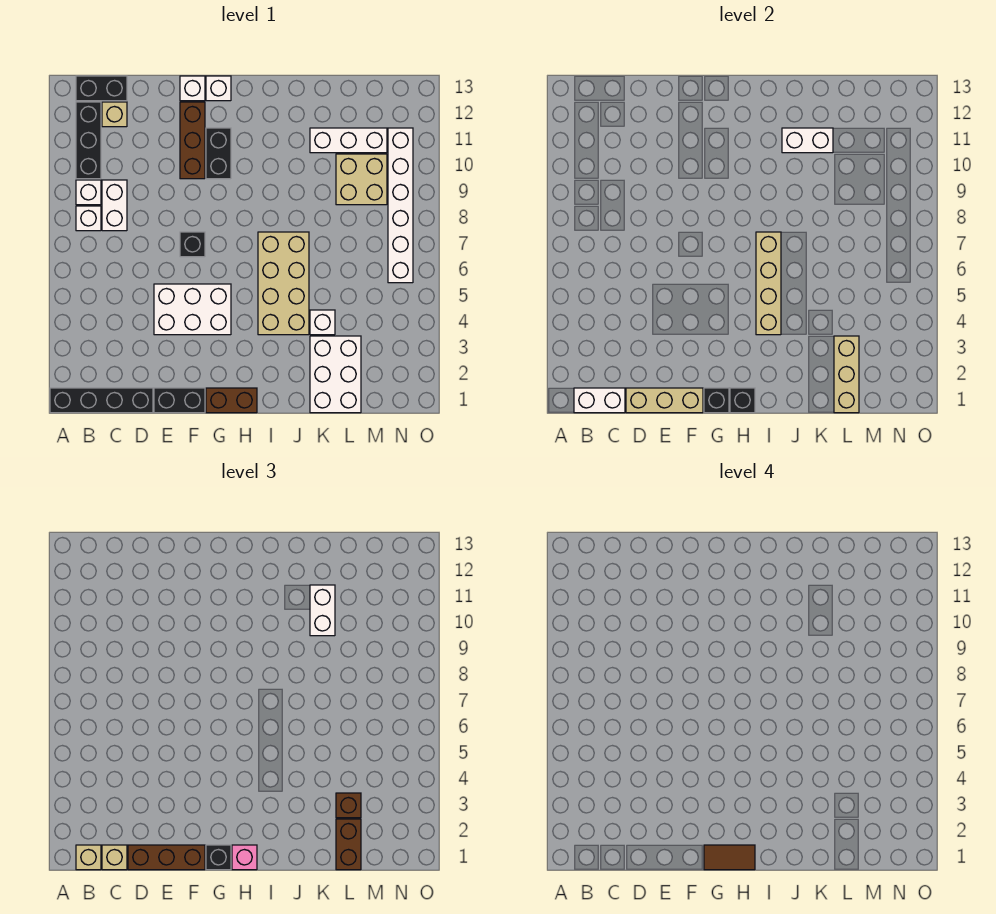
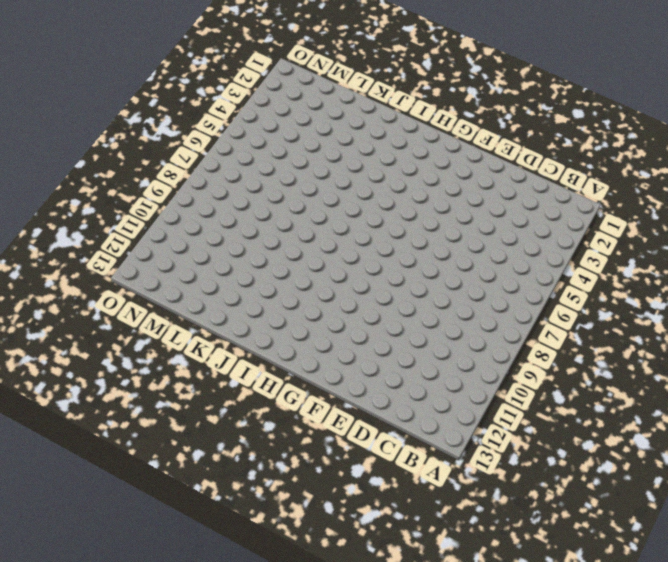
none -> black brick A1:D1 level 1
none -> white brick B8 level 1
none -> white brick B9 level 1
none -> black brick B10:B12 level 1

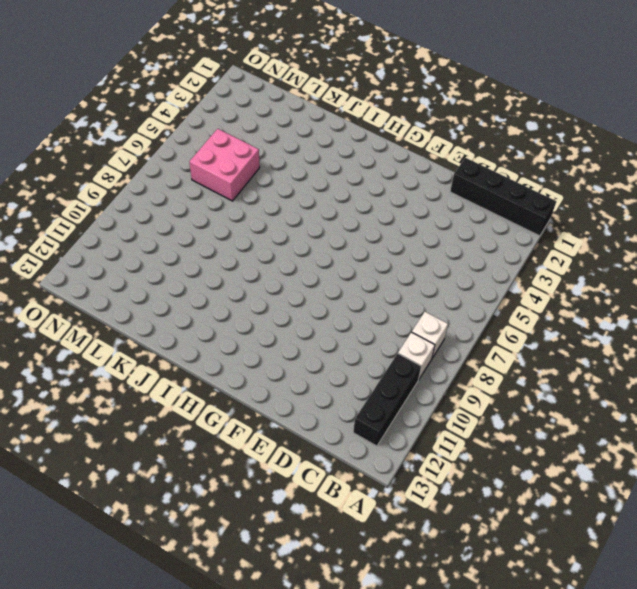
pink brick L5:M6 level 1 -> none
none -> black brick B13:C13 level 1
none -> white brick C8:C9 level 1
none -> tan brick C12 level 1
none -> black brick E1:F1 level 1

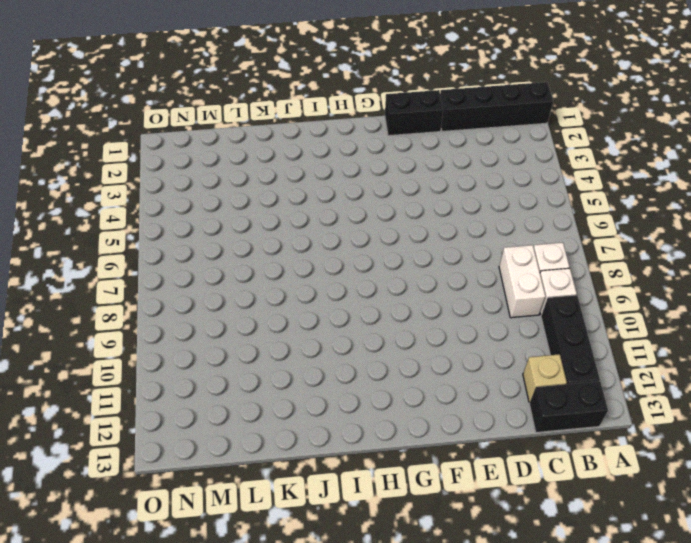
none -> white brick E4:G5 level 1
none -> black brick F7 level 1
none -> brown brick F10:F12 level 1
none -> white brick F13 level 1

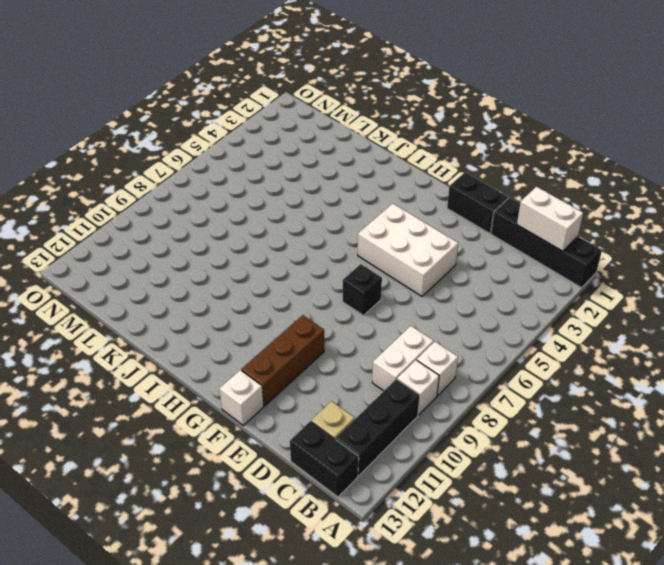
none -> brown brick G1:H1 level 1
none -> black brick G10:G11 level 1
none -> white brick G13 level 1
none -> tan brick I4:J7 level 1

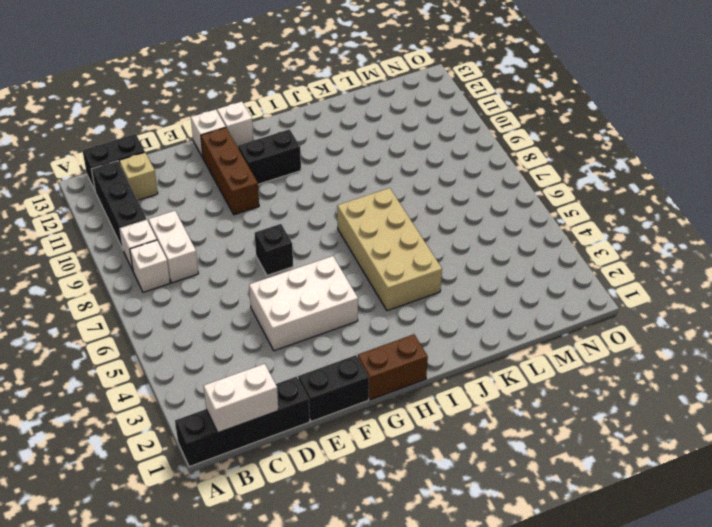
black brick G11:H11 level 1 -> black brick G10:G11 level 1
none -> white brick K1:L3 level 1
none -> white brick K4 level 1
none -> white brick K11:M11 level 1
none -> tan brick L9:M10 level 1

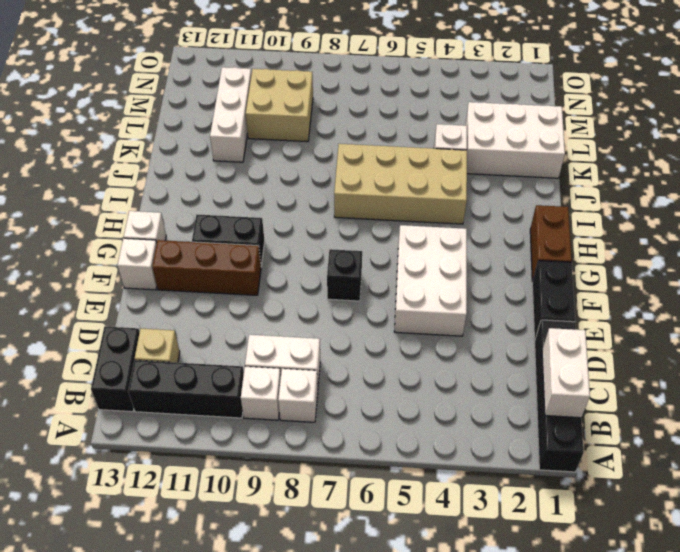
none -> white brick N6:N11 level 1
none -> tan brick D1:F1 level 2
none -> black brick G1 level 2
none -> black brick H1 level 2

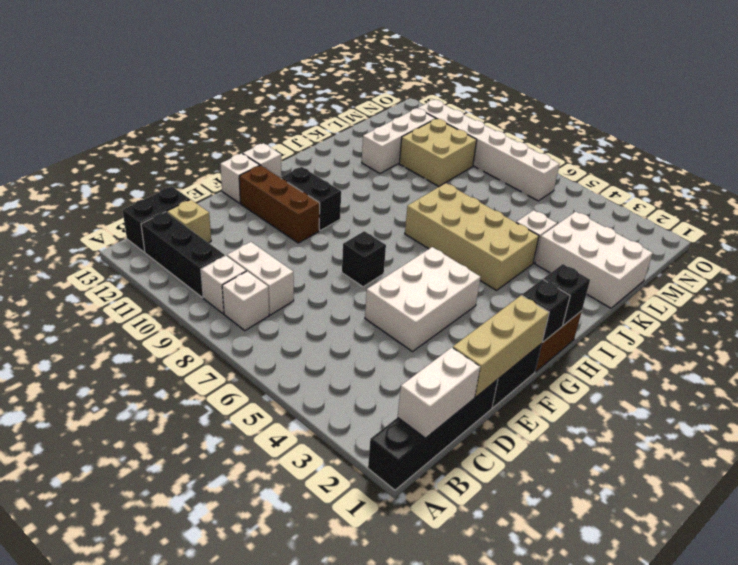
none -> tan brick I4:I7 level 2
none -> white brick J11:K11 level 2
none -> tan brick L1:L3 level 2
none -> tan brick B1 level 3

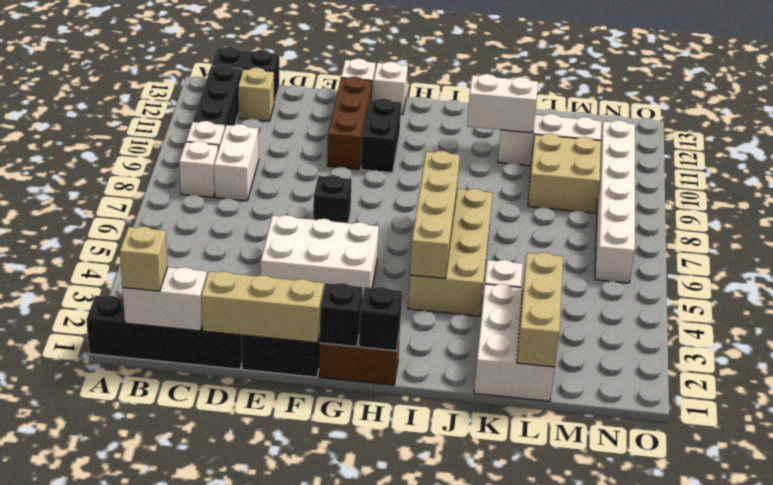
none -> tan brick C1 level 3
none -> brown brick D1:F1 level 3
none -> black brick G1 level 3
none -> pink brick H1 level 3

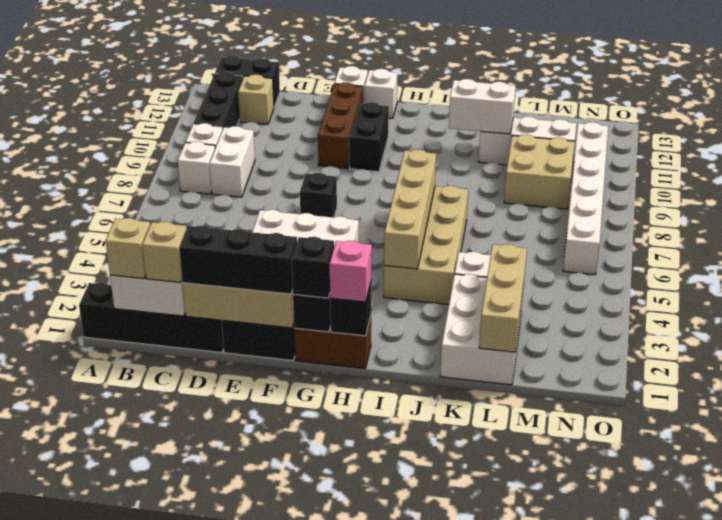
black brick D1:F1 level 3 -> brown brick D1:F1 level 3
none -> white brick K10:K11 level 3
none -> brown brick L1:L2 level 3
none -> brown brick L3 level 3
none -> brown tile G1:H1 level 4

